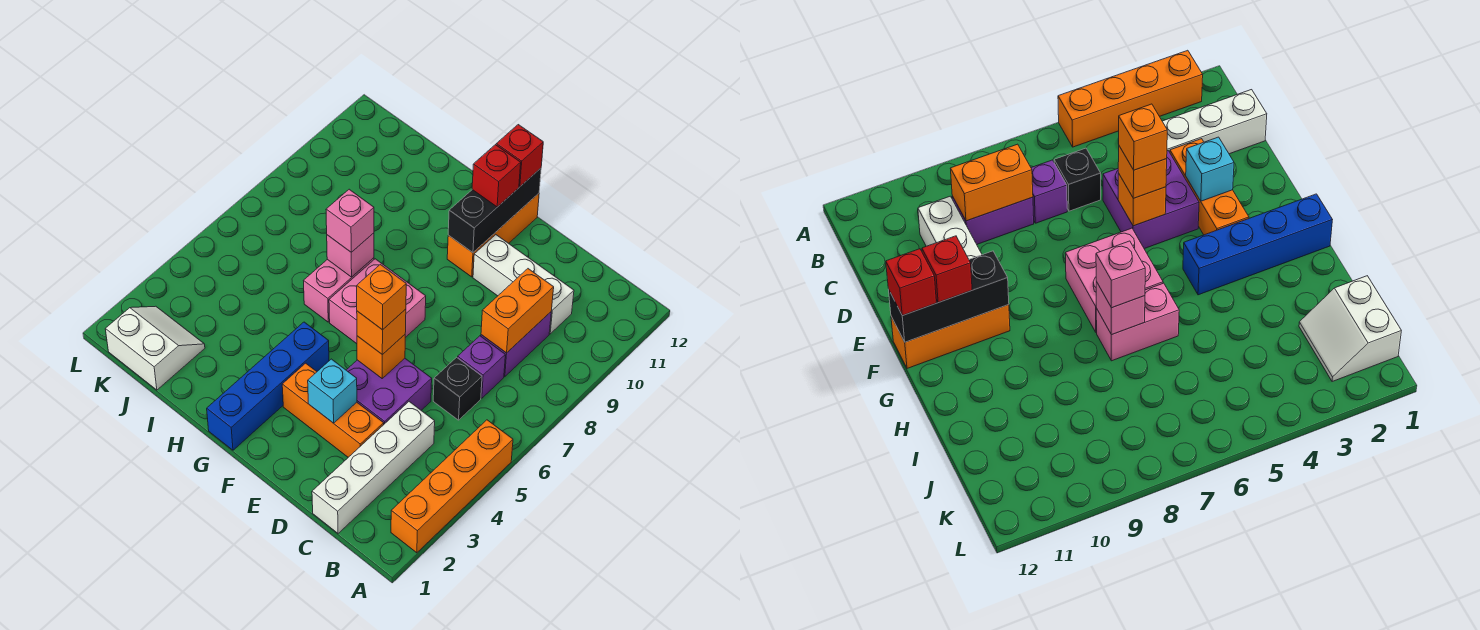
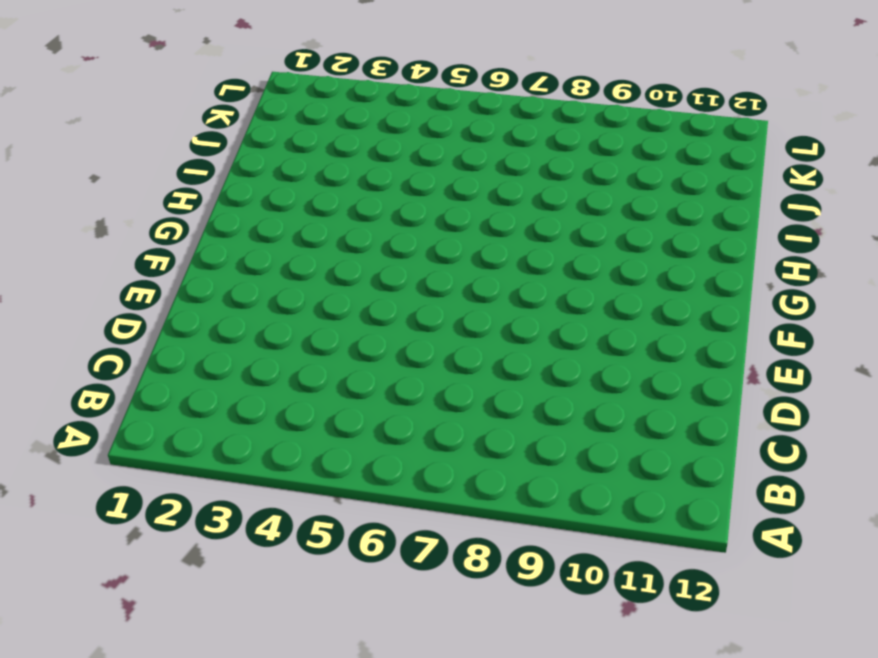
none -> orange brick A2:A5 level 1
none -> white brick C1:C4 level 1
none -> black brick C6 level 1

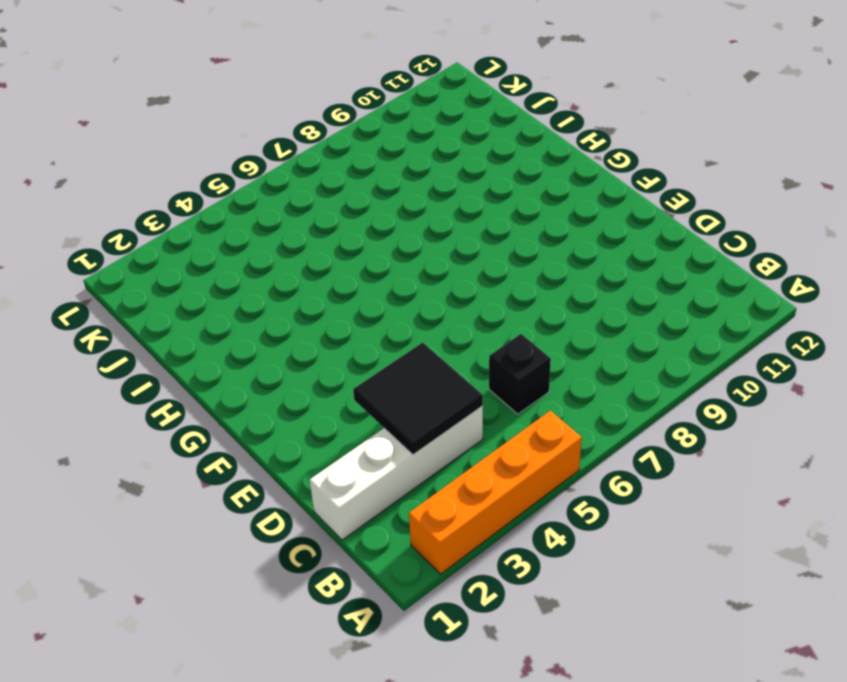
black tile C3:D4 level 2 -> none
none -> purple brick C7 level 1
none -> purple brick C8:C9 level 1
none -> white brick C10:E10 level 1

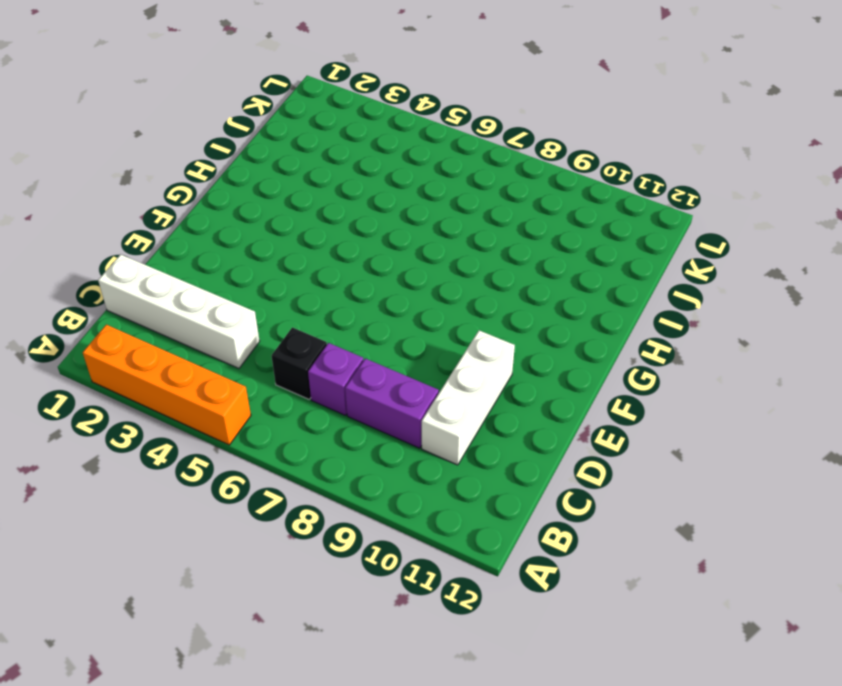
none -> orange brick D3:F3 level 1
none -> purple brick D4:E5 level 1
none -> pink brick F6:G7 level 1

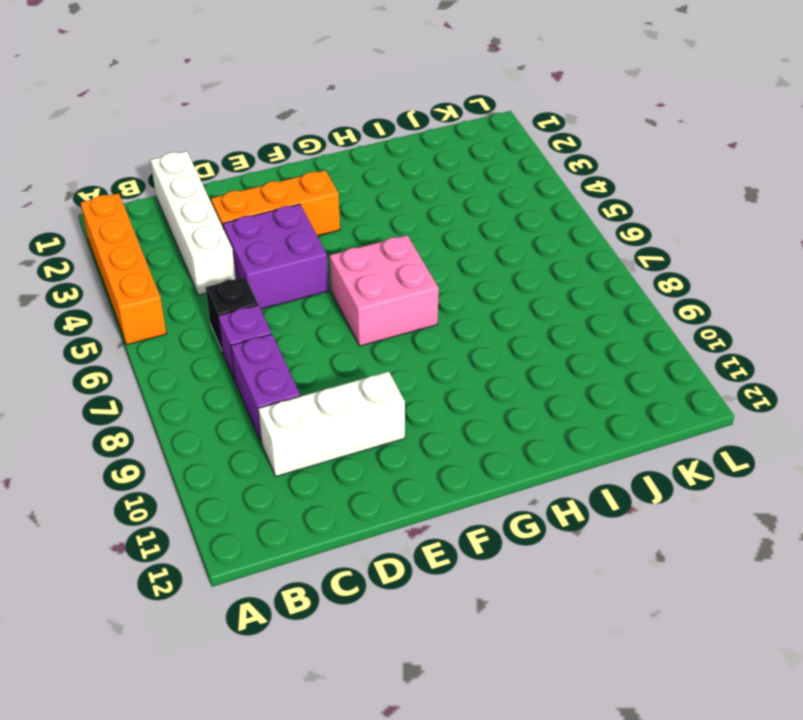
none -> orange brick F10:F12 level 1
none -> blue brick G1:G4 level 1
none -> pink brick H6:H7 level 1

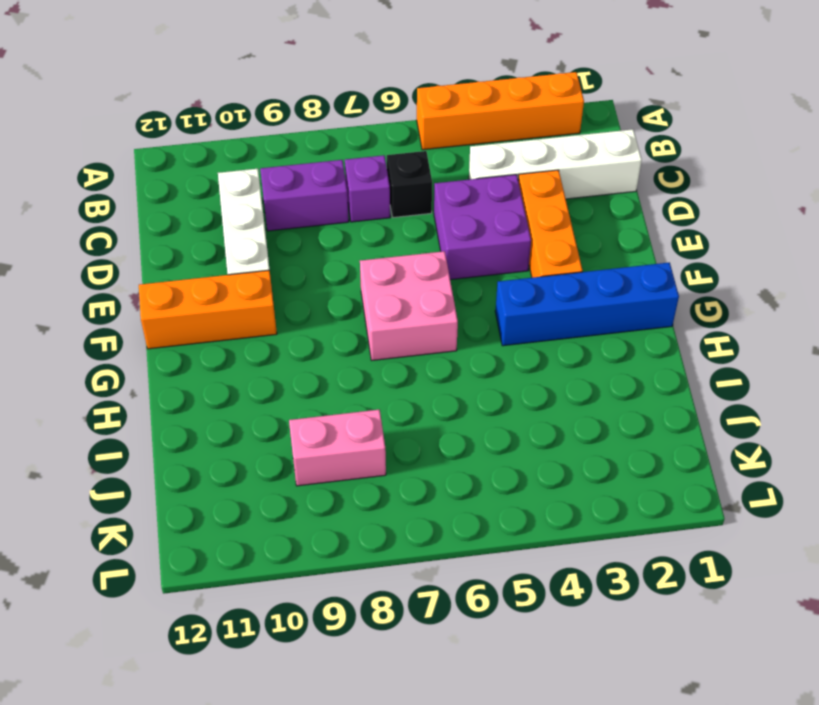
pink brick J8:J9 level 1 -> pink brick H6:H7 level 1
none -> white slope J1:K2 level 1 top 1
none -> orange brick C8:C9 level 2
none -> cyan brick E3 level 2

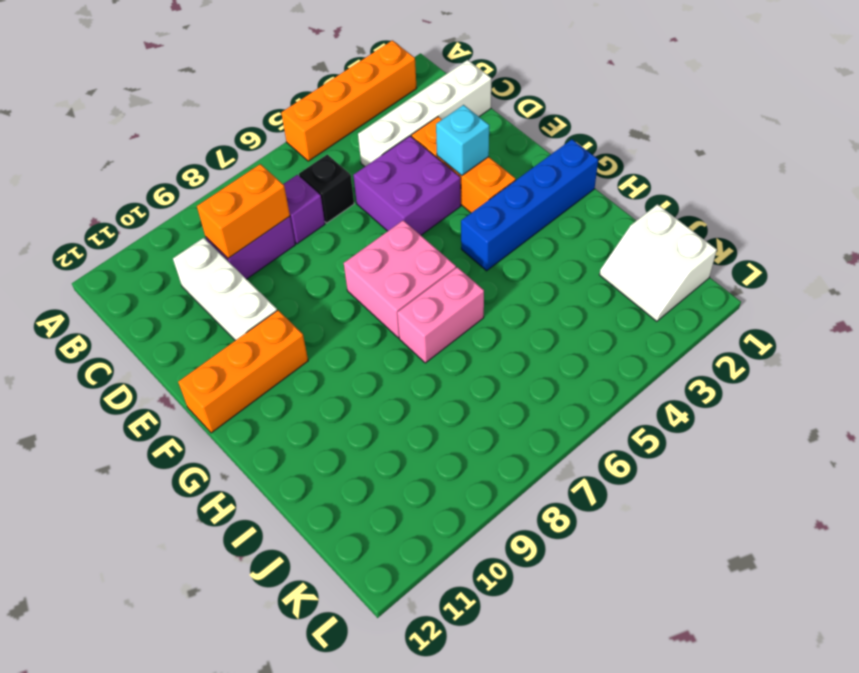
none -> orange brick E5 level 2
none -> black brick F10:F12 level 2
none -> pink brick H7 level 2

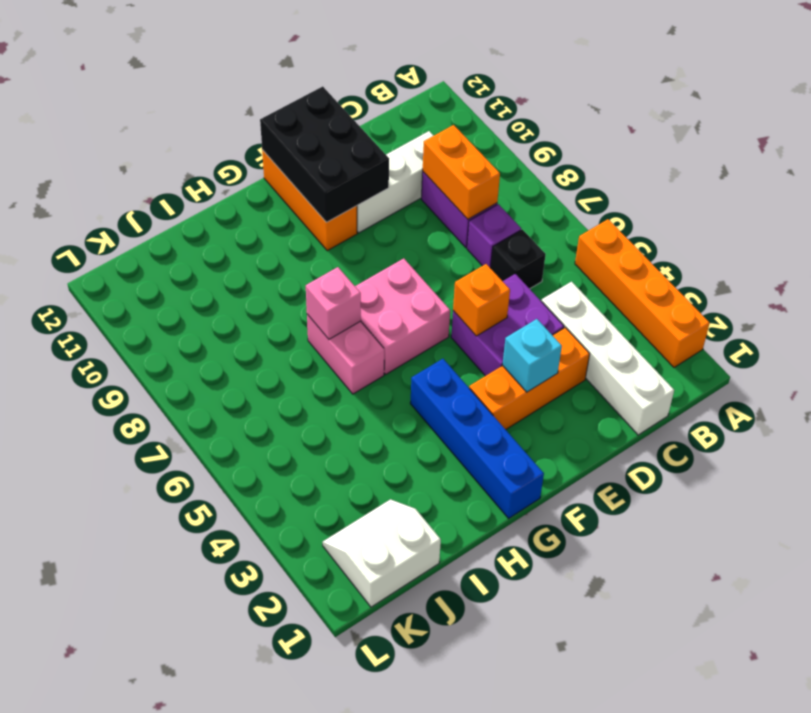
black brick E10:F12 level 2 -> black brick F10:F12 level 2
none -> orange brick E5 level 3
none -> red brick F11 level 3
none -> red brick F12 level 3

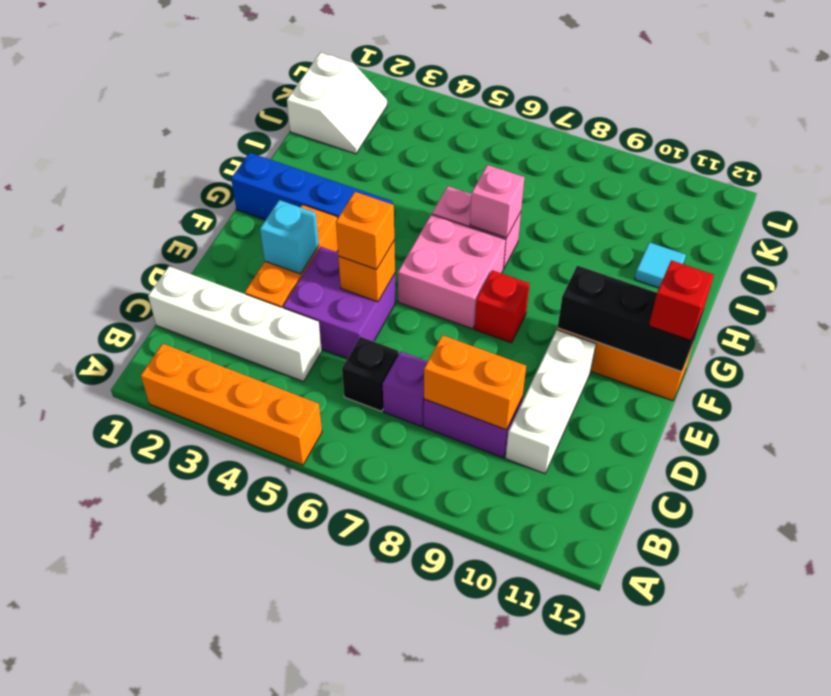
red brick F8 level 1 -> red brick F11 level 3
cyan tile I11 level 1 -> none
none -> pink brick H7 level 3
none -> orange brick E5 level 4

